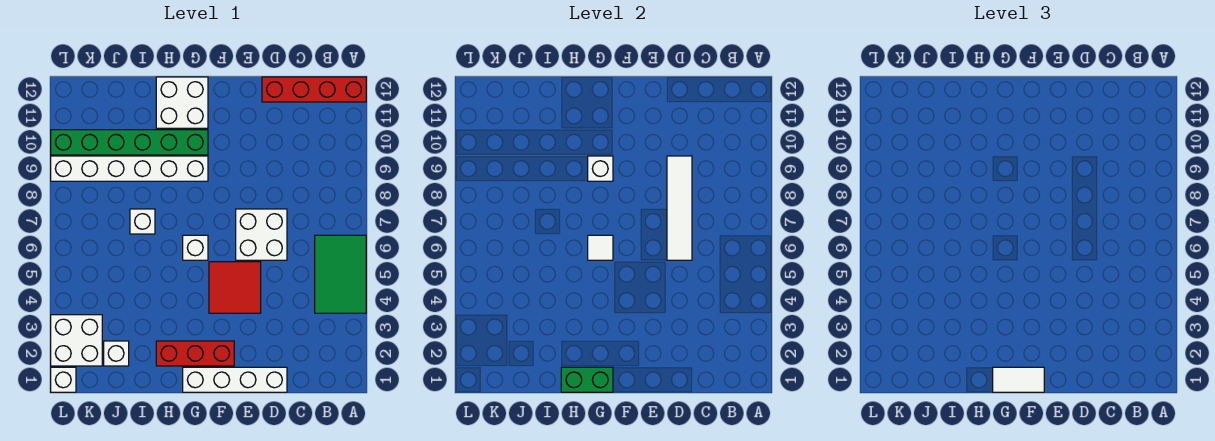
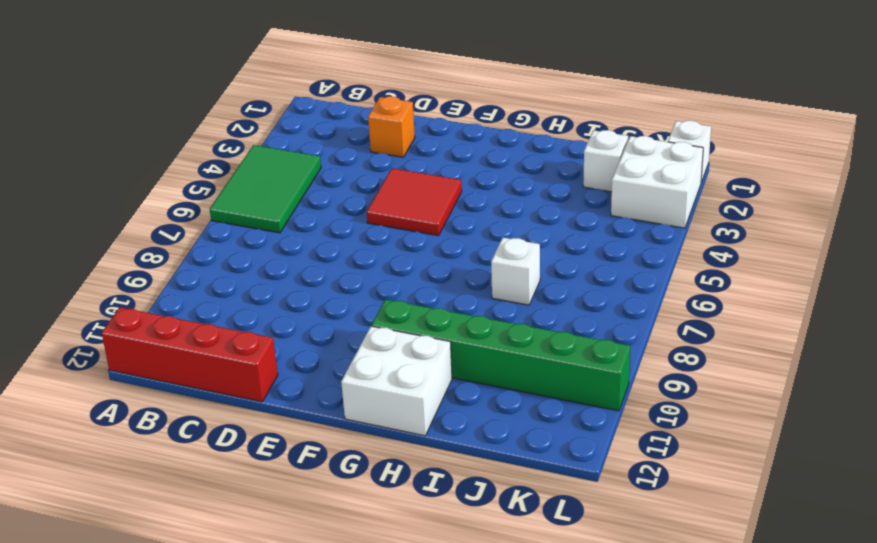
orange brick D2 level 1 -> none
none -> white brick D1:G1 level 1
none -> white brick D6:E7 level 1
none -> red brick F2:H2 level 1

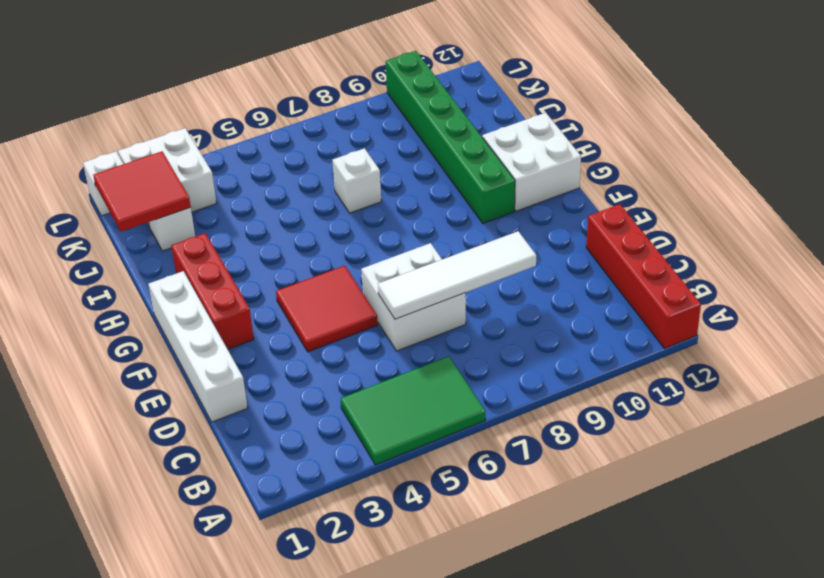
red tile J1:K2 level 2 -> none
none -> white brick G6 level 1
none -> white brick G9:L9 level 1
none -> green brick G1:H1 level 2

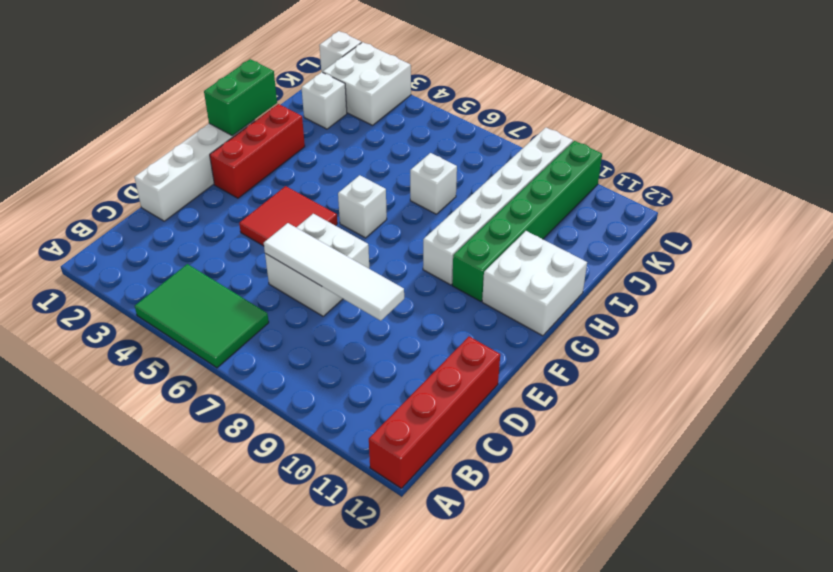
none -> white tile G6 level 2
none -> white brick G9 level 2
none -> white tile F1:G1 level 3

